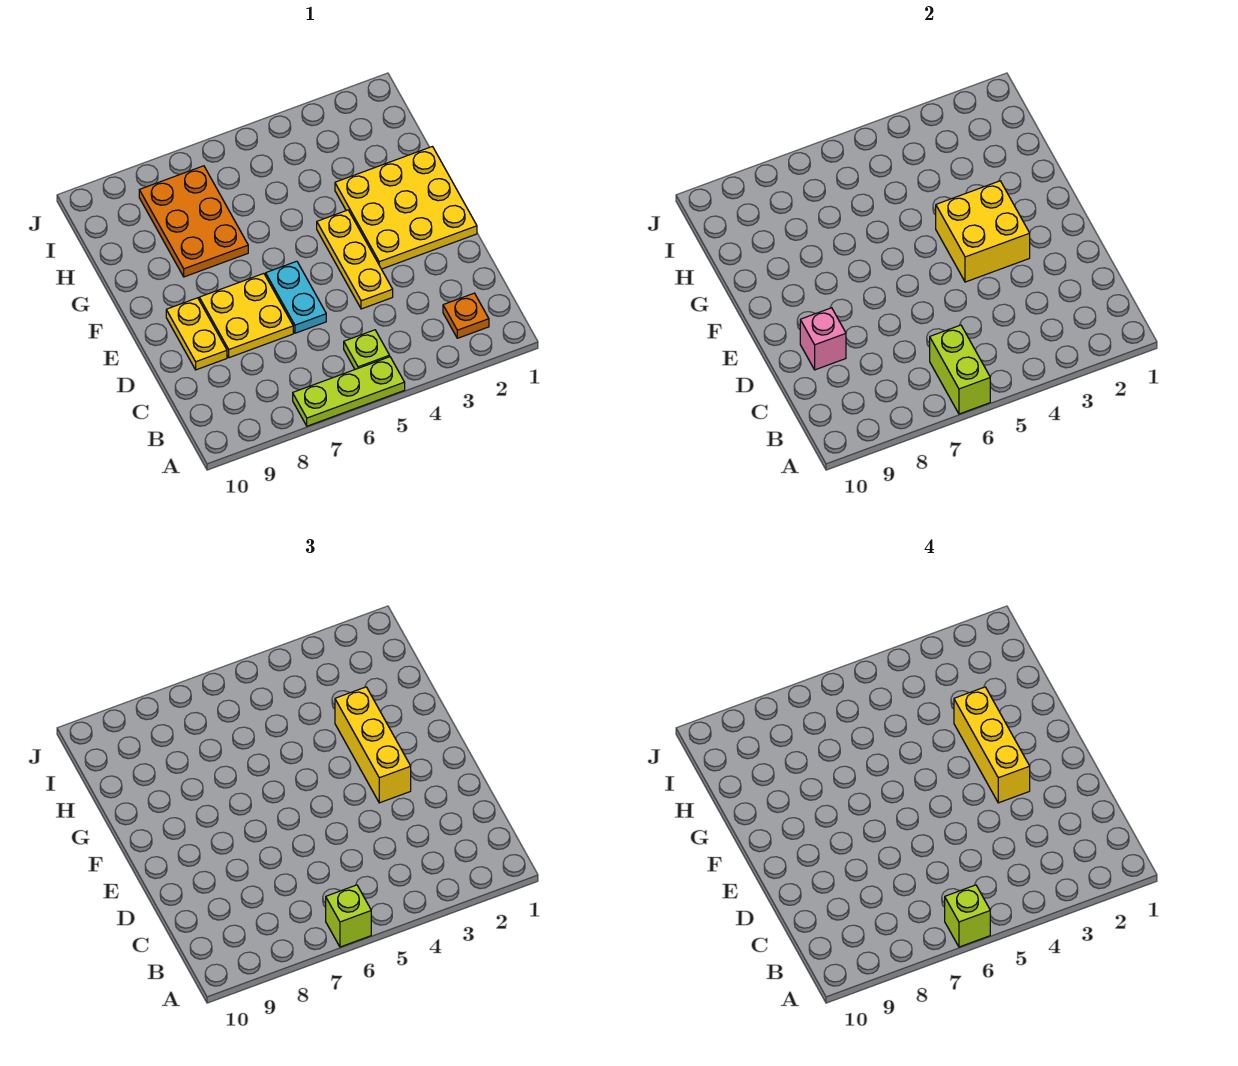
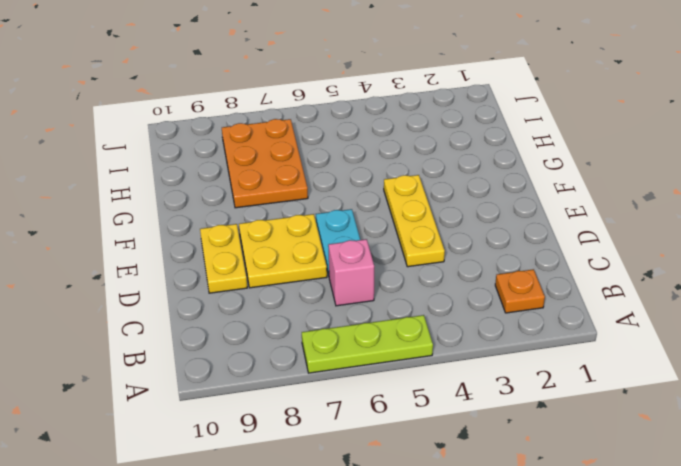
pink brick C6 level 1 -> pink brick D9 level 2
none -> lime plate B5 level 1
none -> yellow plate E1:G3 level 1
none -> lime brick A6:B6 level 2

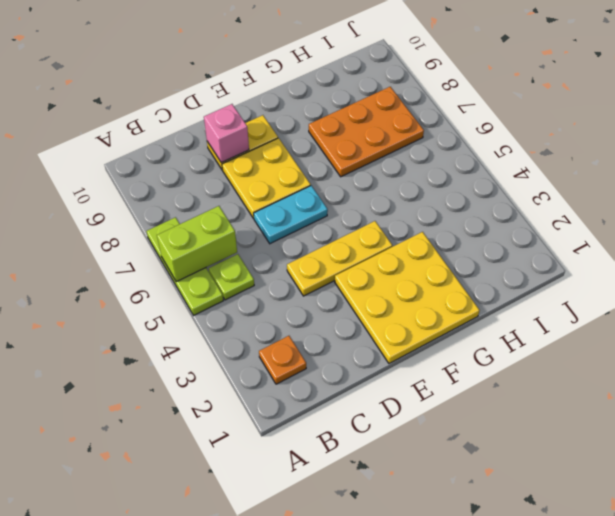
none -> yellow brick E3:F4 level 2
none -> lime brick A6 level 3
none -> yellow brick E3:G3 level 3

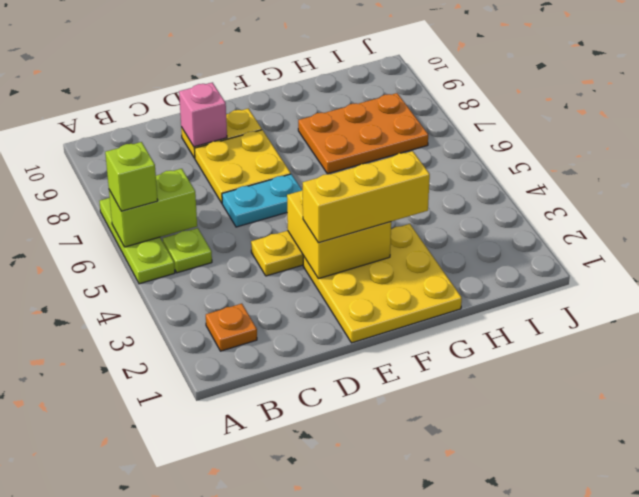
none -> lime brick A6 level 4
none -> yellow brick E3:G3 level 4

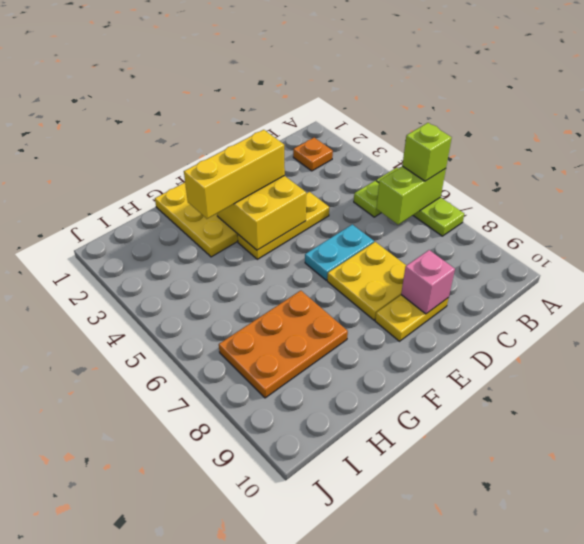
none -> lime brick A6 level 4
none -> yellow brick E3:G3 level 4

